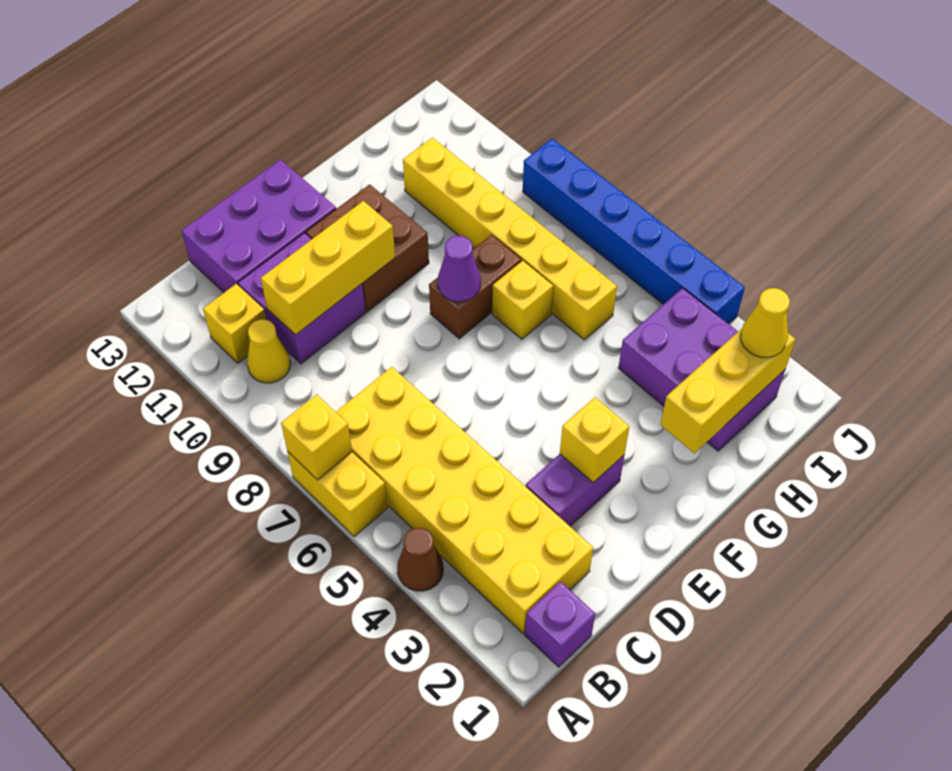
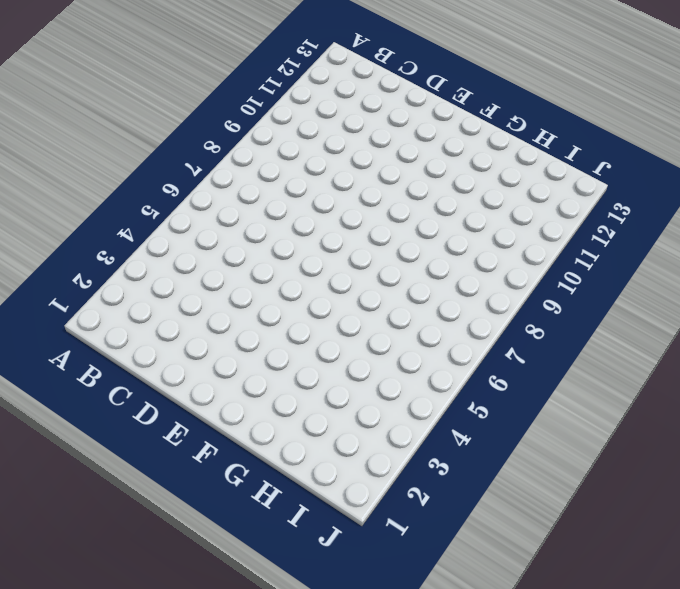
none -> brown cone A4 level 1
none -> yellow brick A6:A7 level 1
none -> purple brick B1 level 1

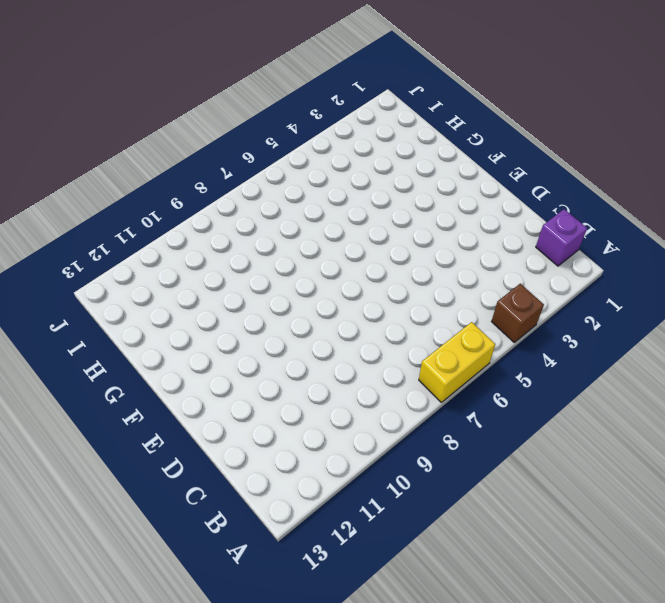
brown brick A4 level 1 -> brown cone A4 level 1
none -> yellow brick B2:C7 level 1
none -> yellow cone B10 level 1
none -> yellow brick B11 level 1

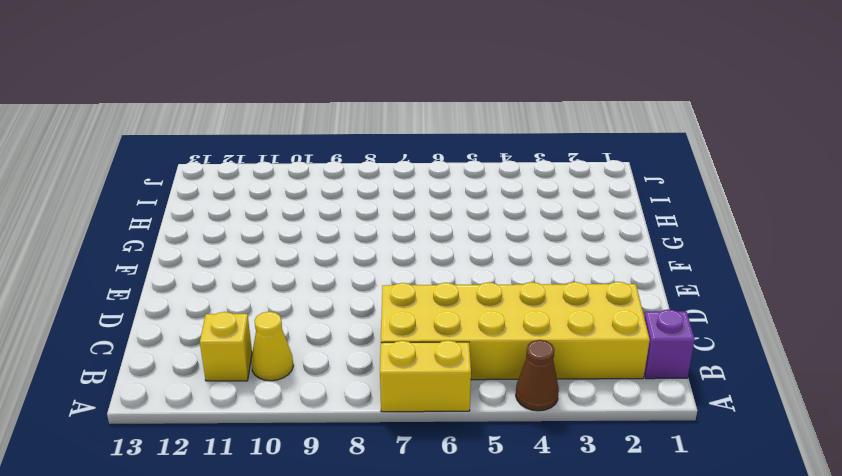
none -> purple brick C10:D11 level 1
none -> purple brick C12:E13 level 1
none -> purple brick D3:E3 level 1

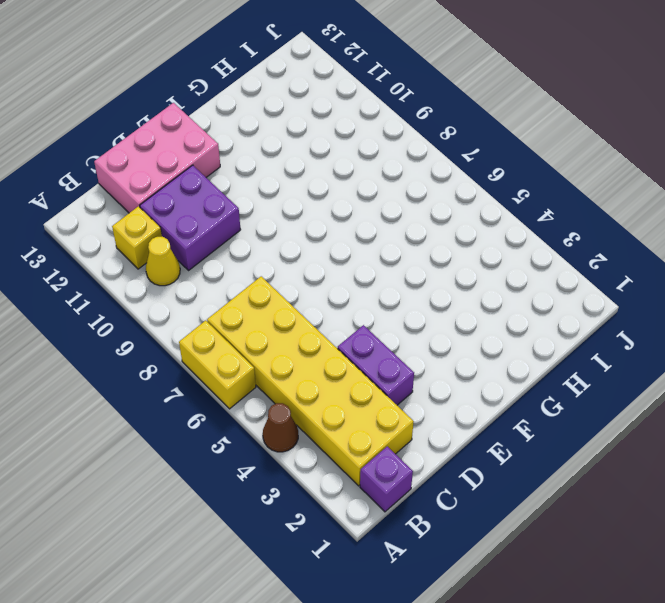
pink brick C12:E13 level 1 -> purple brick C12:E13 level 1
purple brick D3:D4 level 1 -> purple brick D3:E3 level 1
none -> brown brick E10:F11 level 1
none -> brown brick F8:G8 level 1
none -> yellow brick G7 level 1

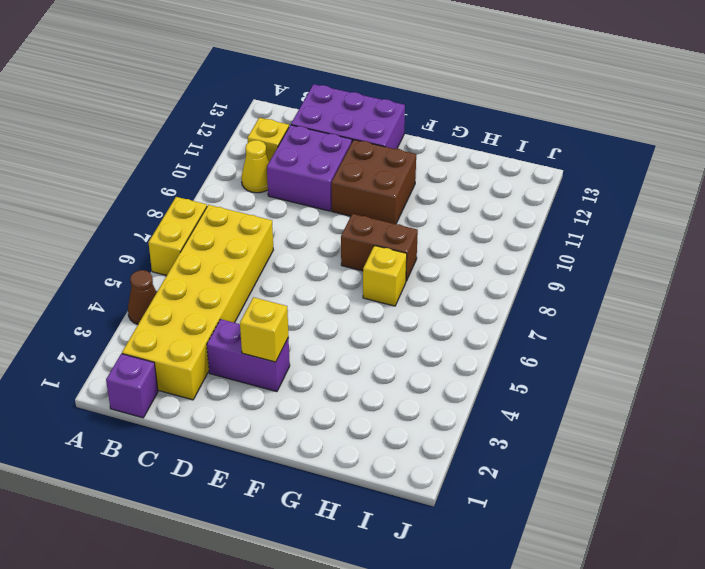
none -> purple brick H2:I4 level 1
none -> yellow brick H6:H11 level 1
none -> blue brick J4:J9 level 1

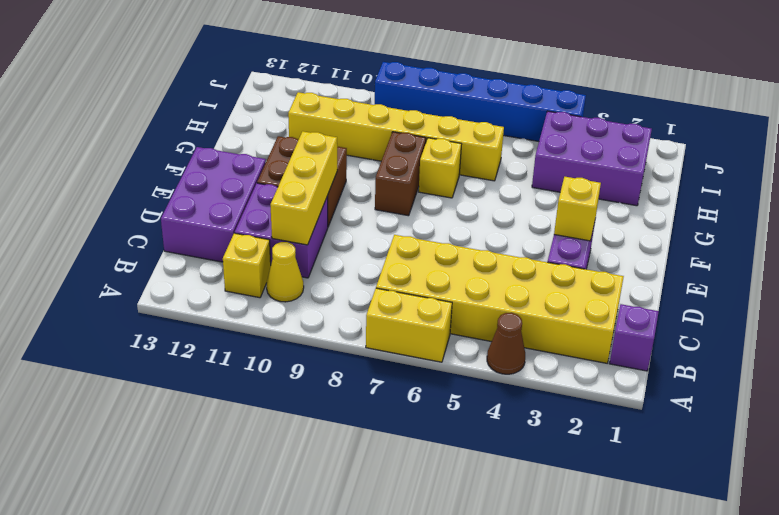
none -> yellow brick A7 level 2
none -> purple cone F8 level 2
none -> yellow brick G2:I2 level 2

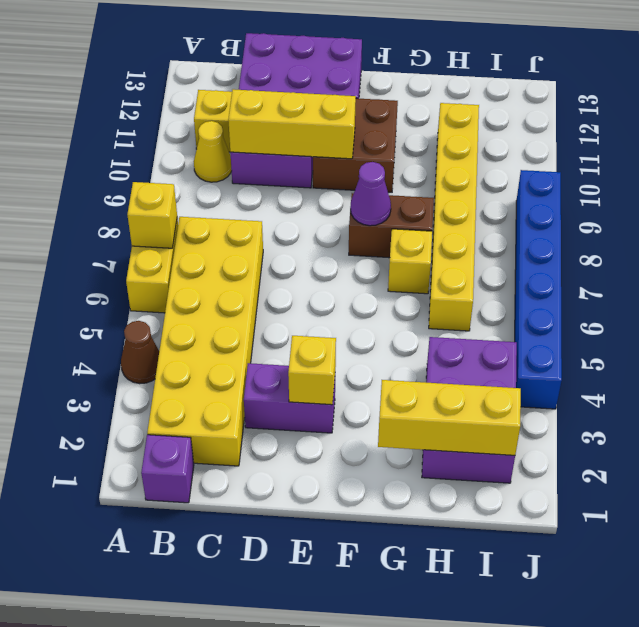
none -> yellow cone I2 level 3

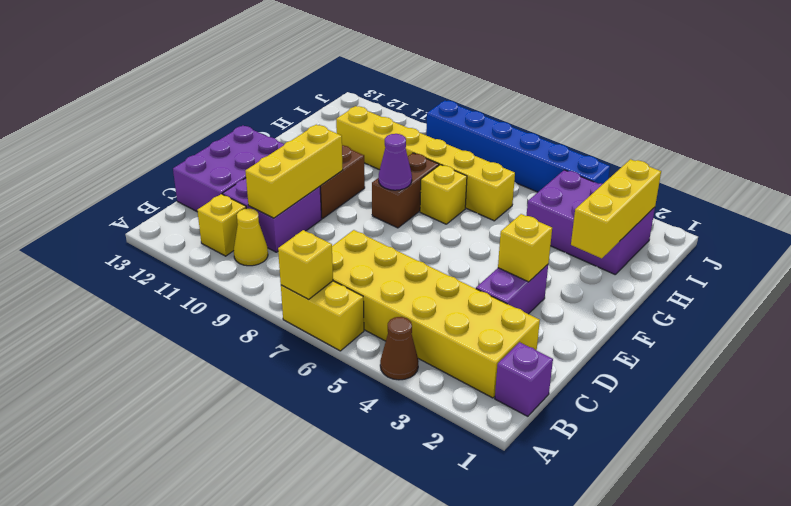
none -> yellow cone I2 level 3

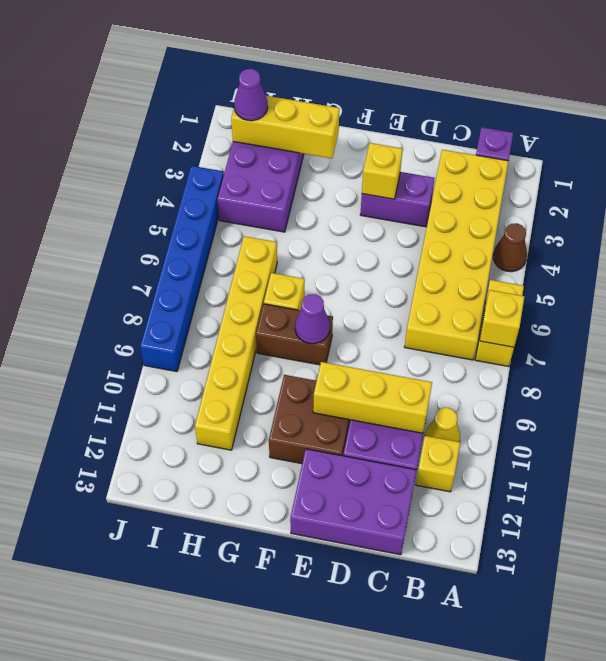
purple cone I2 level 3 -> yellow cone I2 level 3

